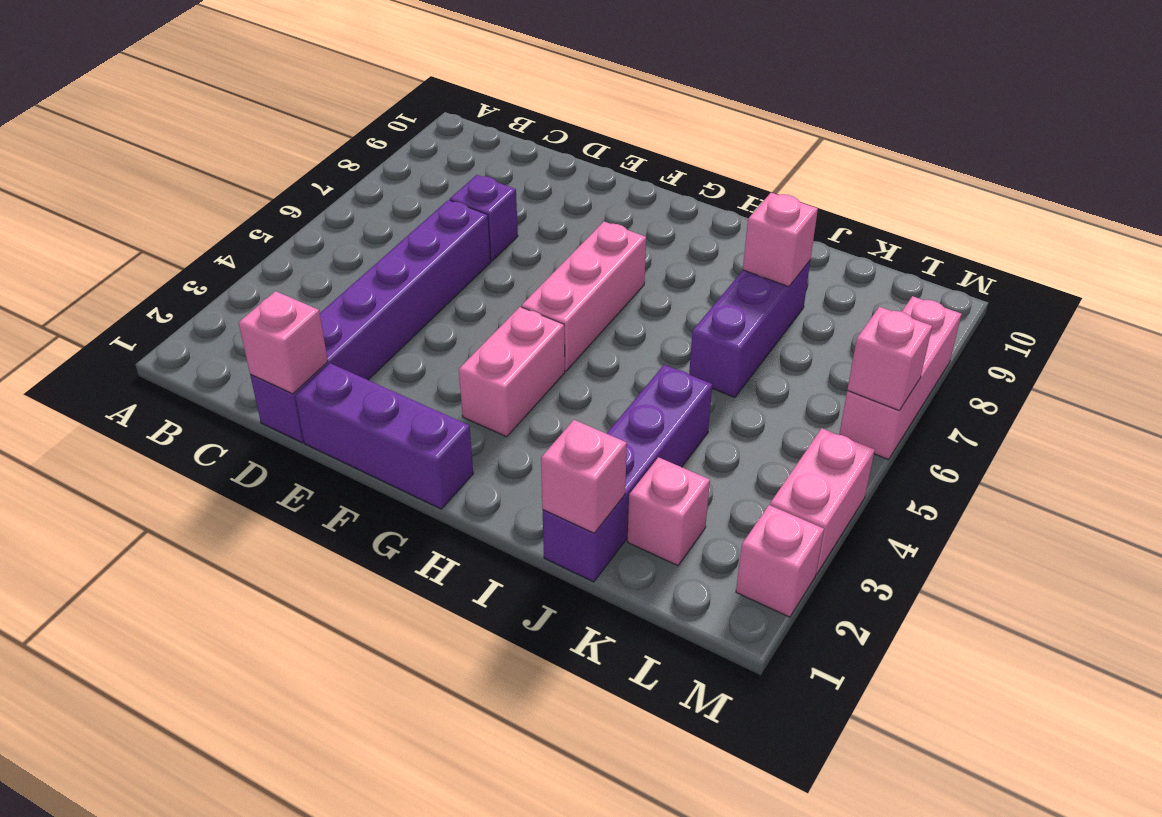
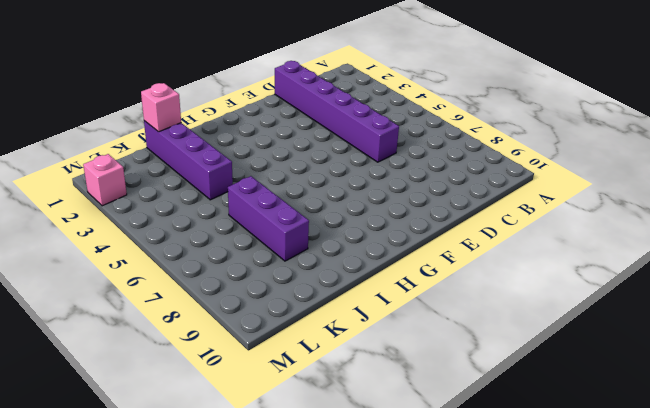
none -> purple brick D7 level 1
none -> purple brick E1:G1 level 1
none -> pink brick G3:G4 level 1

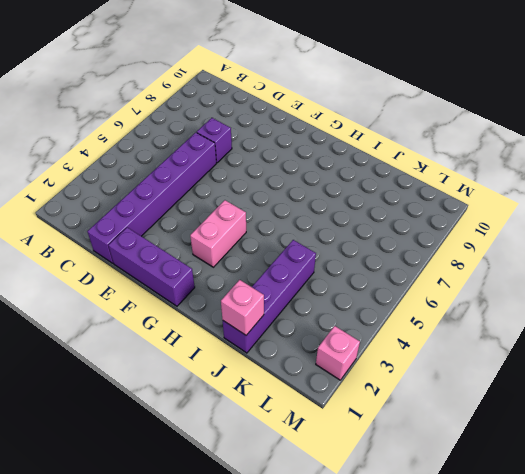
none -> pink brick G5:G7 level 1
none -> purple brick J6:J8 level 1
none -> pink brick K2 level 1

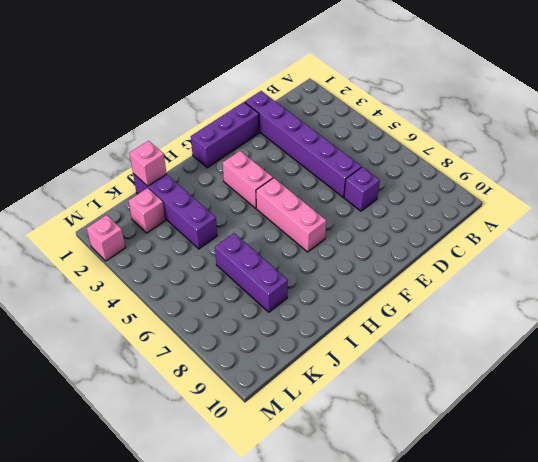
none -> pink brick M3:M4 level 1
none -> pink brick M6:M8 level 1
none -> pink brick D1 level 2

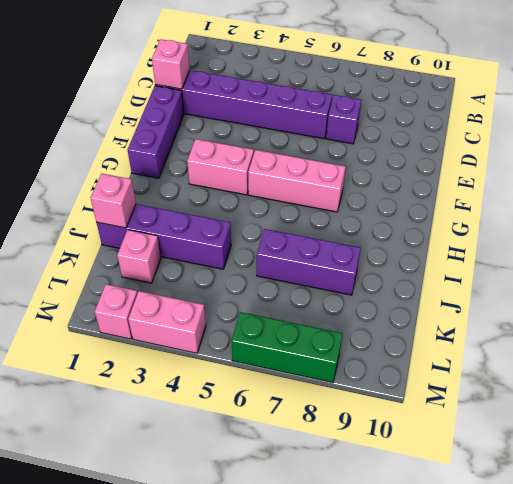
green brick M6:M8 level 1 -> pink brick M6:M8 level 1
none -> pink brick J8 level 2
none -> pink brick M6 level 2

